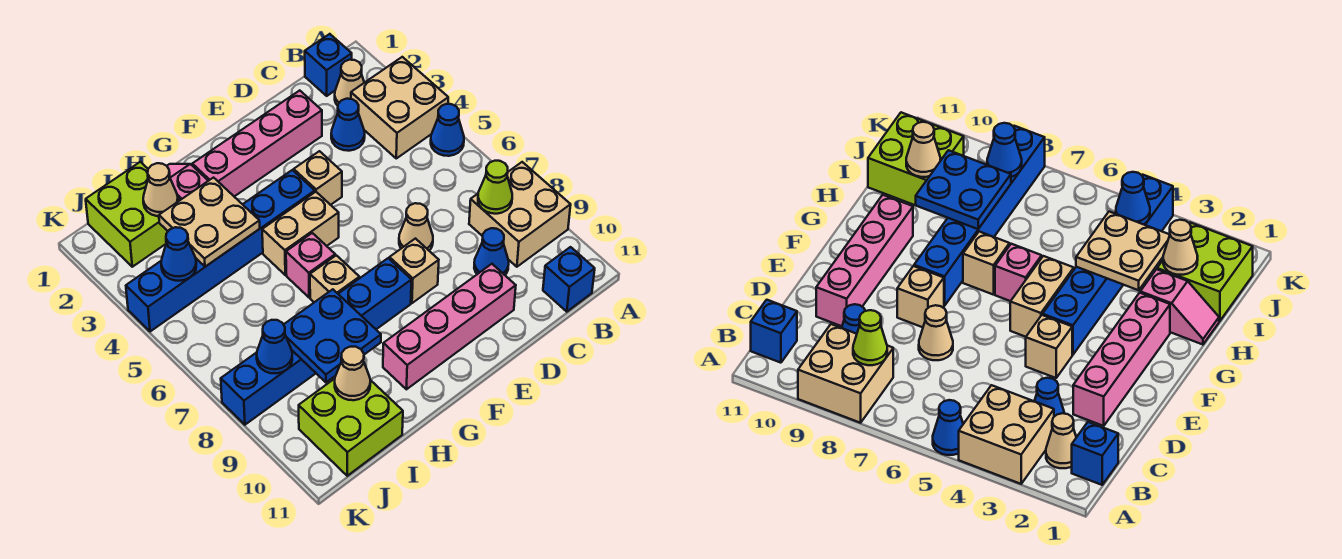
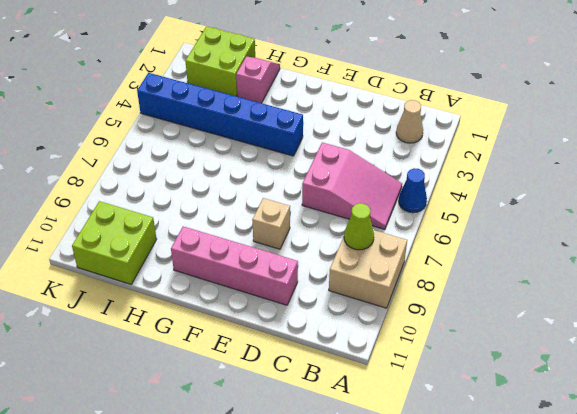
pink slope B5:D6 level 1 top D -> none
none -> tan brick A3:B4 level 1
none -> blue brick B1 level 1
none -> blue brick B11 level 1

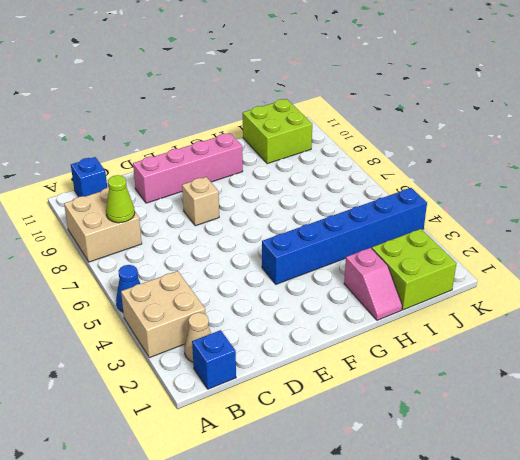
none -> blue cone C3 level 1
none -> blue cone C9 level 1
none -> pink brick D2:G2 level 1

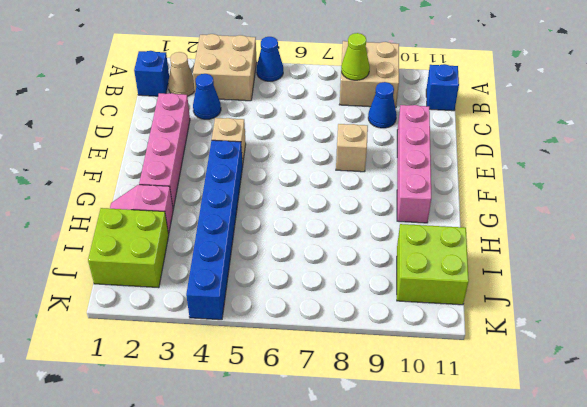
none -> tan cone D7 level 1
none -> tan brick F5:G5 level 1
none -> blue brick F8:K8 level 1

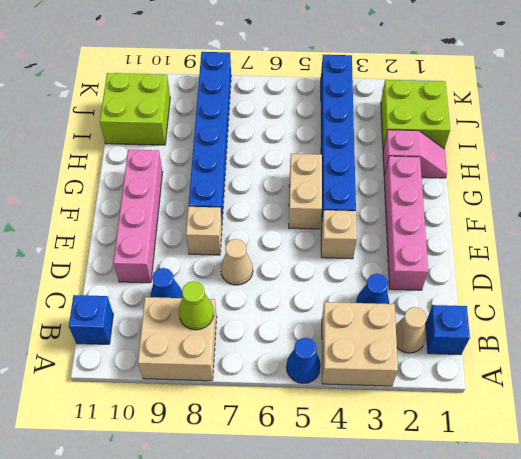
none -> pink brick G6 level 1
none -> tan brick G7 level 1
none -> tan plate H3:I4 level 2

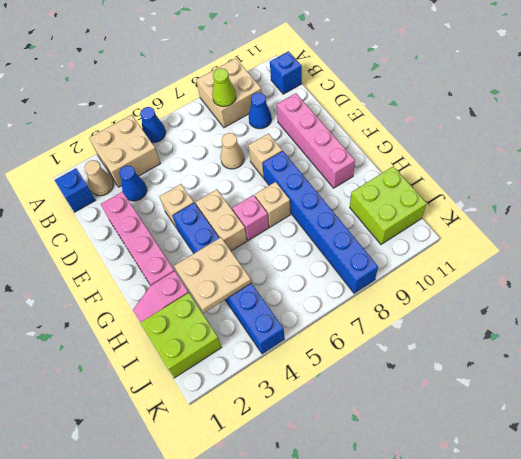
none -> blue plate H8:I9 level 2
none -> tan cone I2 level 2
none -> tan cone I10 level 2

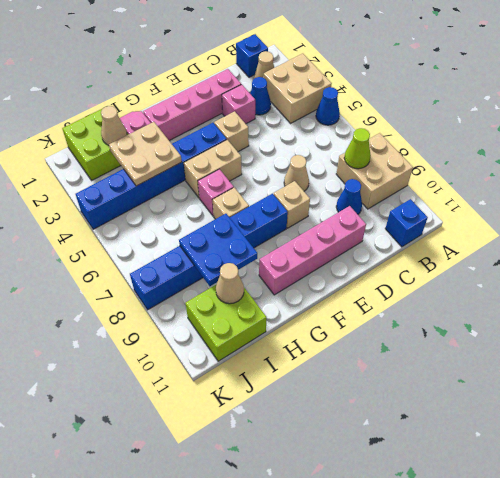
pink brick D3 level 1 -> none
none -> blue cone J4 level 2
none -> blue cone J8 level 2

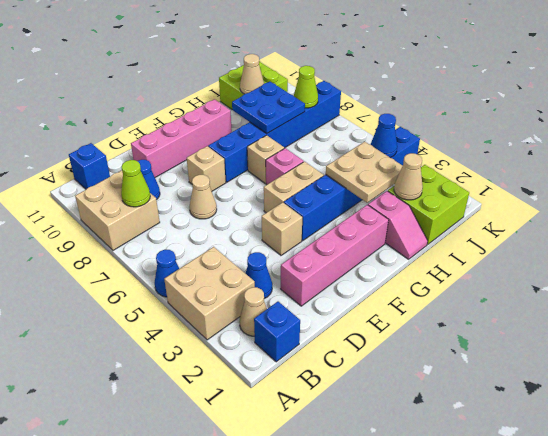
lime cone J8 level 2 -> blue cone J8 level 2

